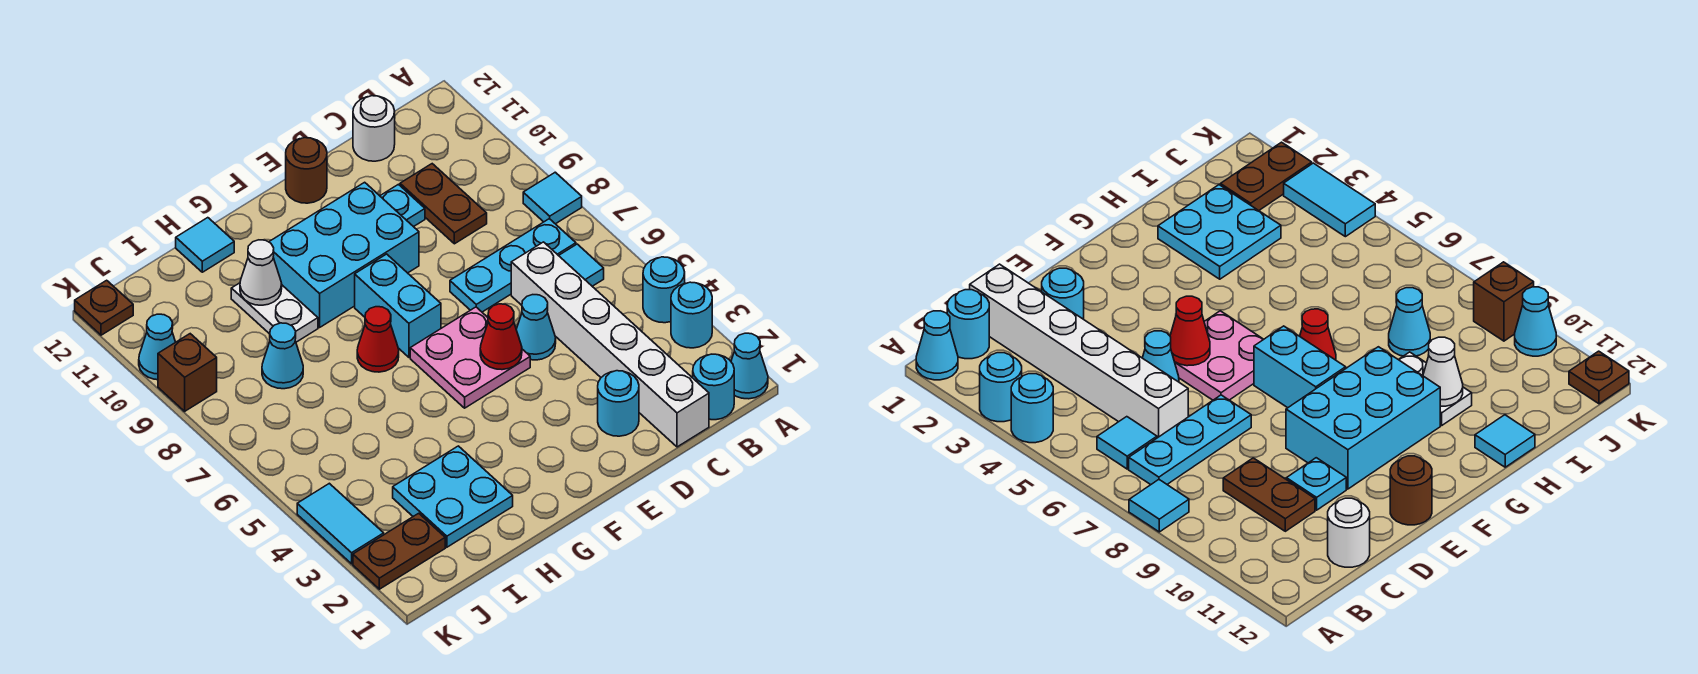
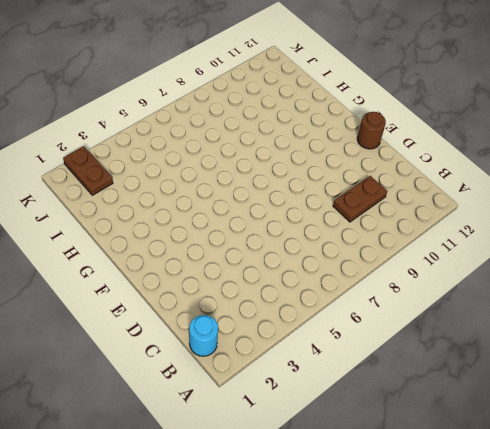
none -> cyan cone A1 level 1
none -> cyan round brick A3 level 1
none -> cyan round brick A4 level 1

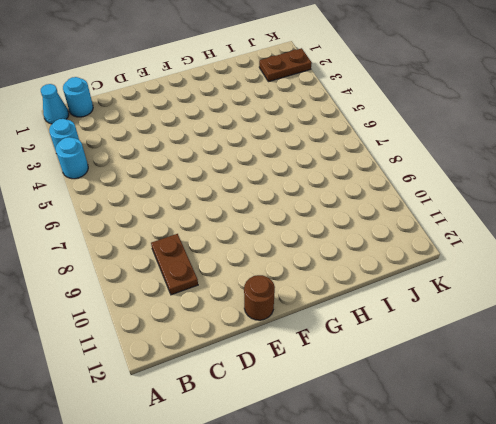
none -> cyan tile A8 level 1
none -> cyan tile B6 level 1
none -> cyan plate B7:D7 level 1

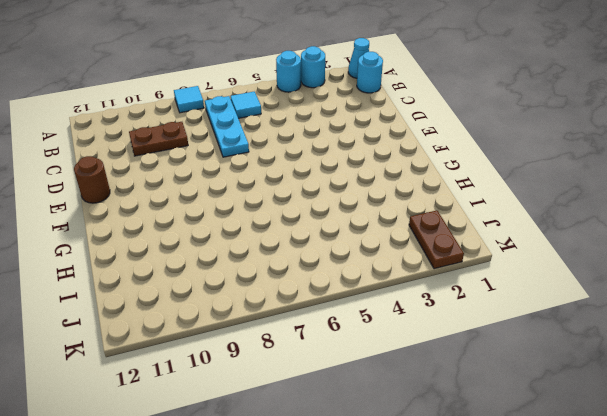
none -> white brick C1:C6 level 1
none -> white round brick C12 level 1
none -> cyan round brick D2 level 1

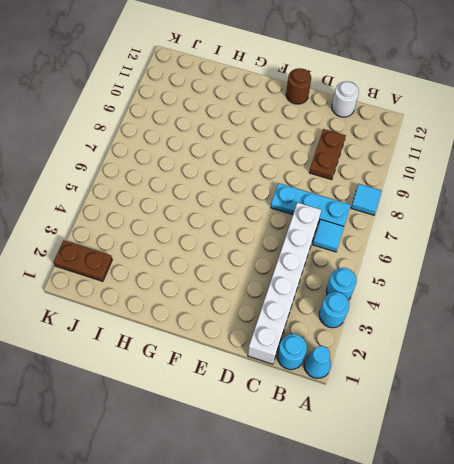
none -> cyan round brick D2 level 1
none -> cyan cone D5 level 1
none -> cyan plate D10 level 1

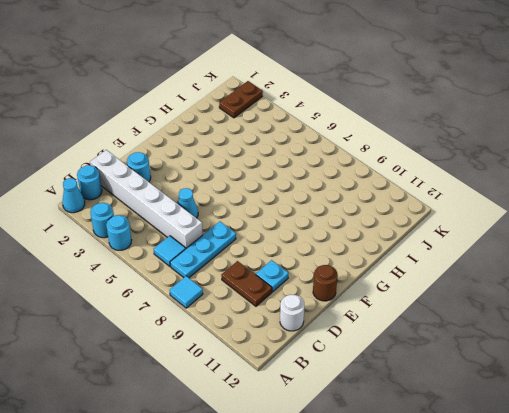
none -> pink plate E5:F6 level 1
none -> cyan brick E9:G10 level 1
none -> cyan brick F7:F8 level 1

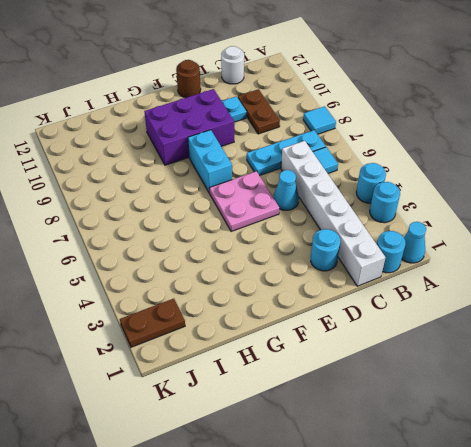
purple brick E9:G10 level 1 -> cyan brick E9:G10 level 1
none -> red cone G7 level 1
none -> cyan plate H2:I3 level 1
none -> white plate H9:H10 level 1

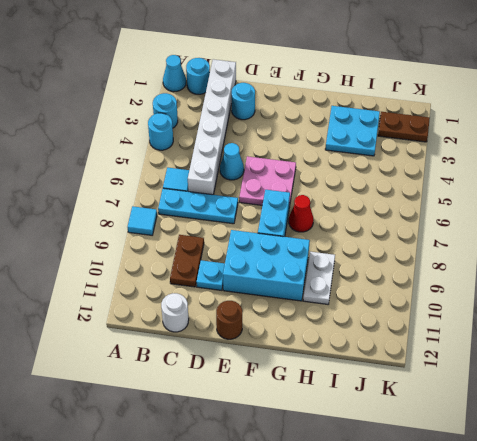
none -> cyan tile H12 level 1
none -> cyan cone I8 level 1
none -> cyan tile K3:K4 level 1

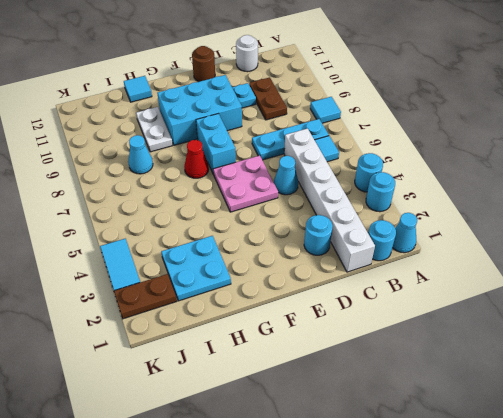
none -> brown brick K9 level 1
none -> cyan cone K10 level 1
none -> brown plate K12 level 1

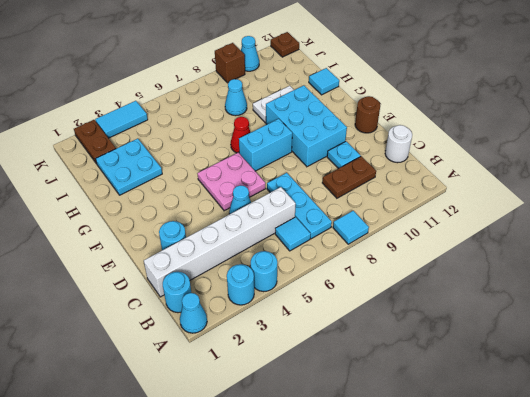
none -> red cone E5 level 2
none -> white cone H10 level 2

